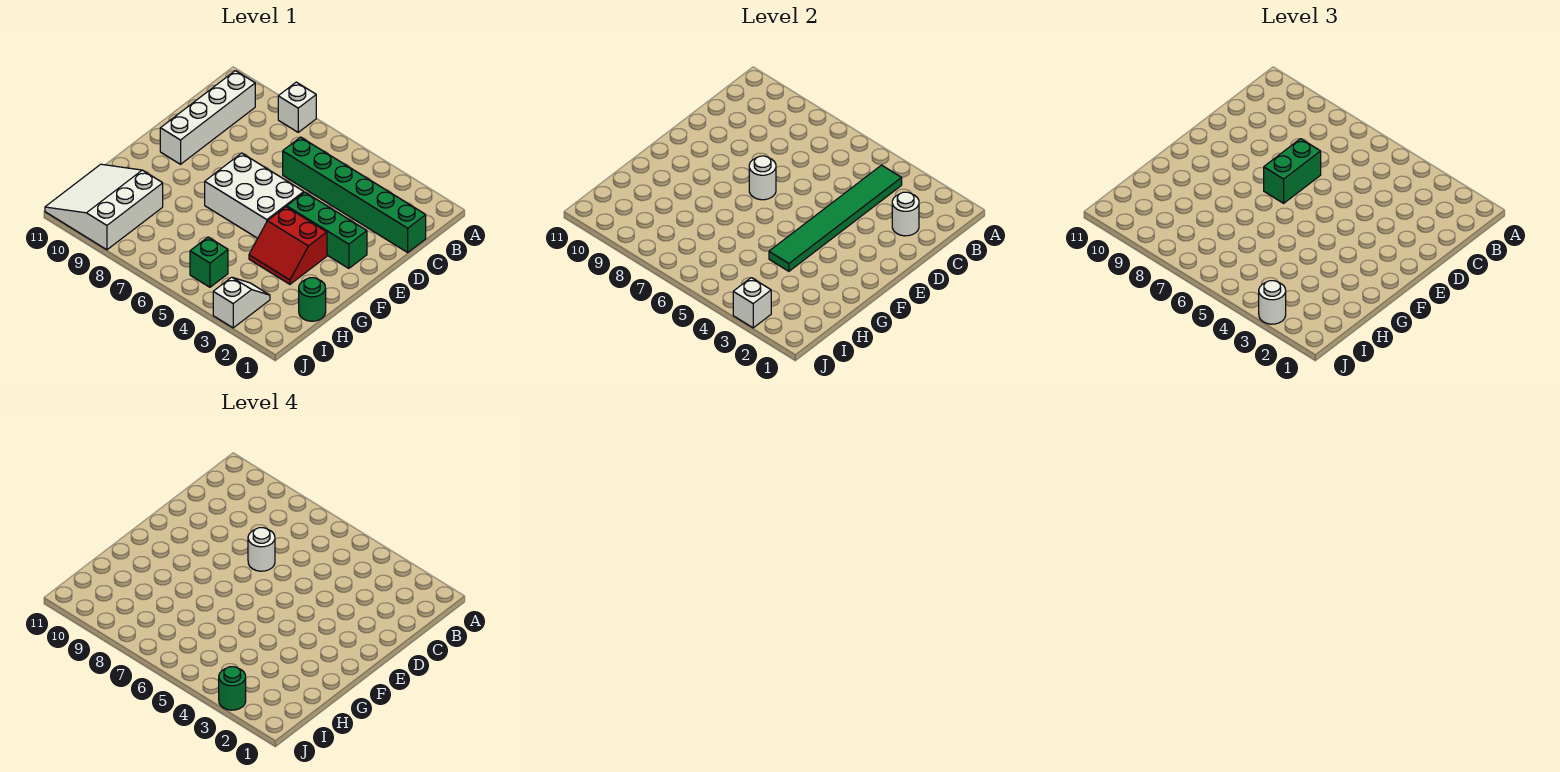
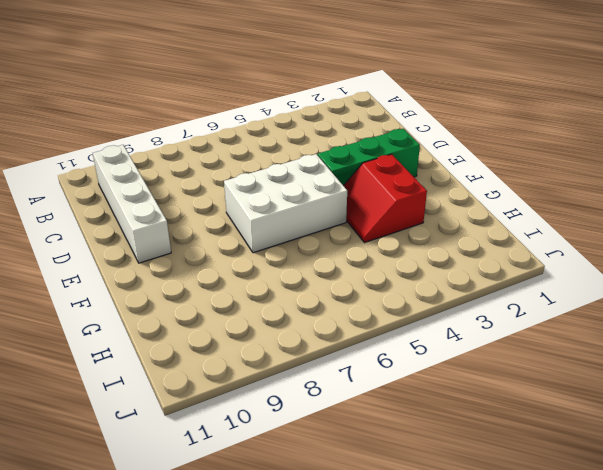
red slope F3:G4 level 1 top 3 -> red slope F3:G4 level 1 top F
none -> white brick A8 level 1
none -> green brick C1:C6 level 1
none -> green round brick H1 level 1

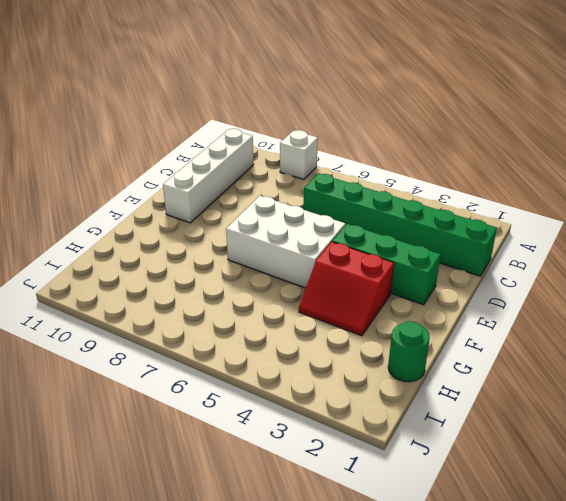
none -> white slope H9:J11 level 1 top 9
none -> white slope I3:J3 level 1 top J
none -> green brick I5 level 1

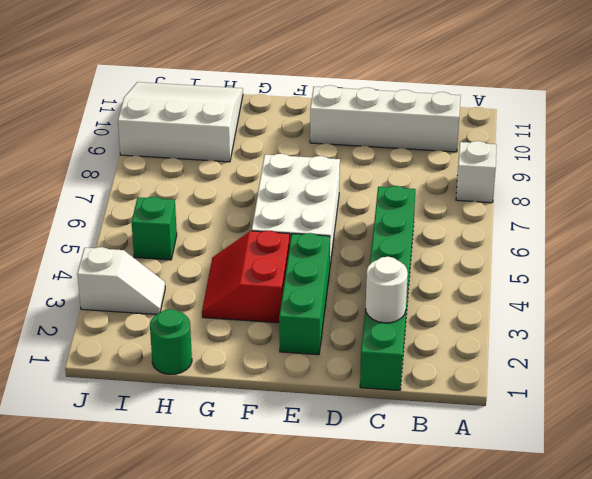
none -> green tile B4:G4 level 2
none -> white round brick E7 level 2
none -> white brick J3 level 2

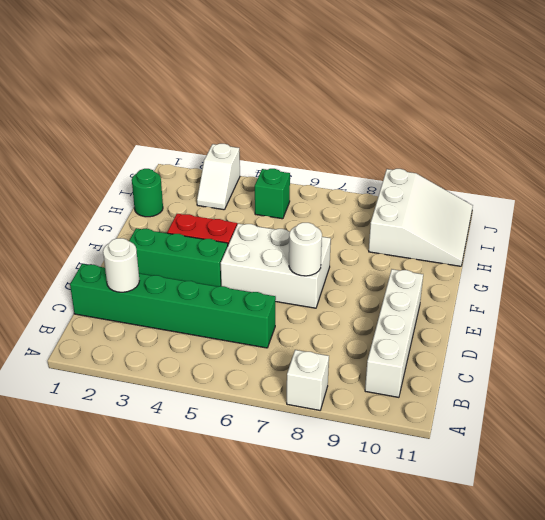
none -> green tile B4:G4 level 2
none -> white brick J3 level 2
none -> green brick D7:E7 level 3

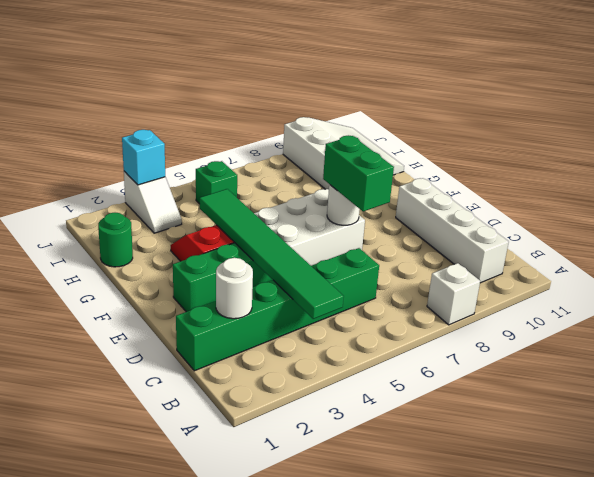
cyan brick J3 level 2 -> white brick J3 level 2
none -> white round brick J3 level 3
none -> white round brick D7 level 4
none -> green round brick J3 level 4

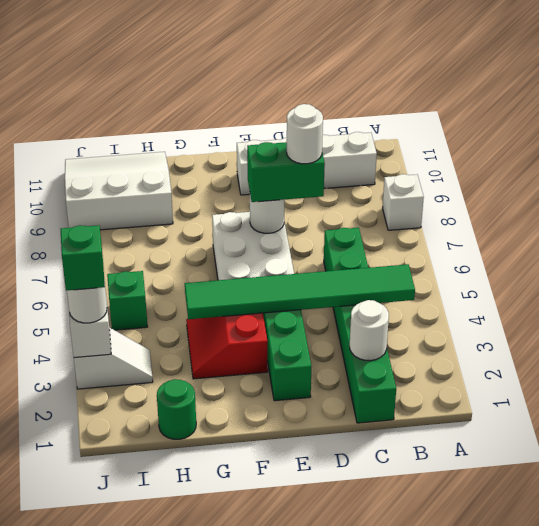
green brick J3 level 4 -> green round brick J3 level 4

